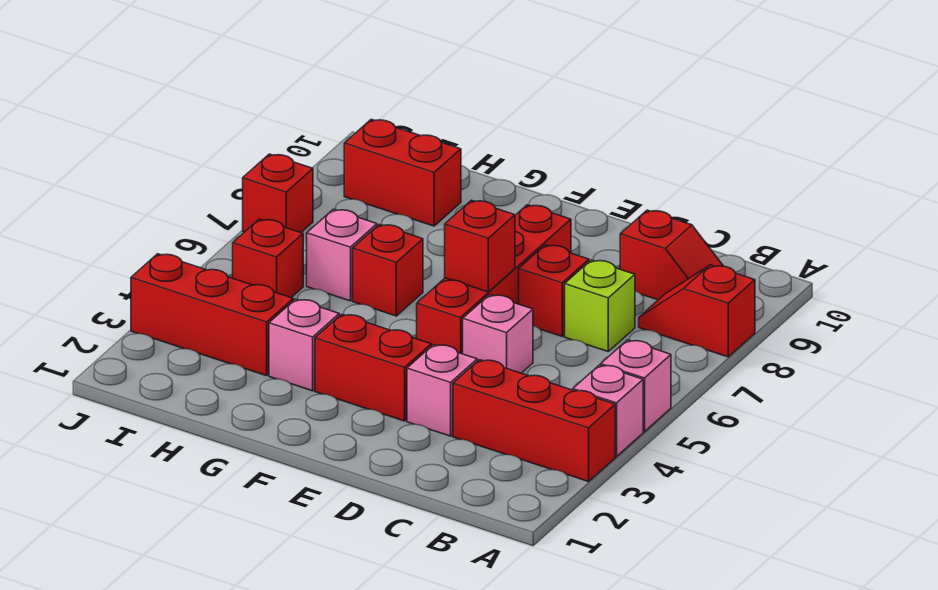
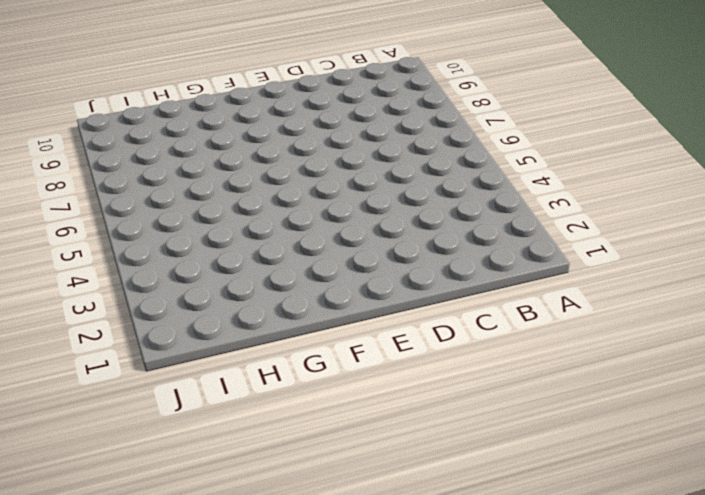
none -> red brick A3:C3 level 1
none -> pink brick A4 level 1
none -> pink brick A5 level 1

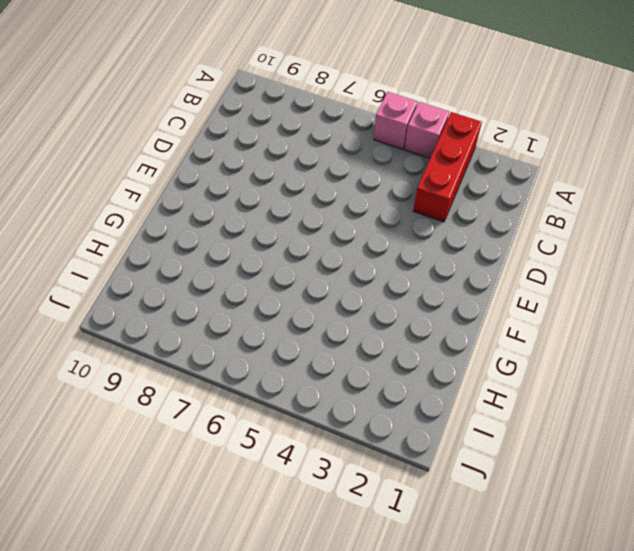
none -> red slope A8:B8 level 1 top A
none -> red slope B9:C9 level 1 top C
none -> lime brick C7 level 1

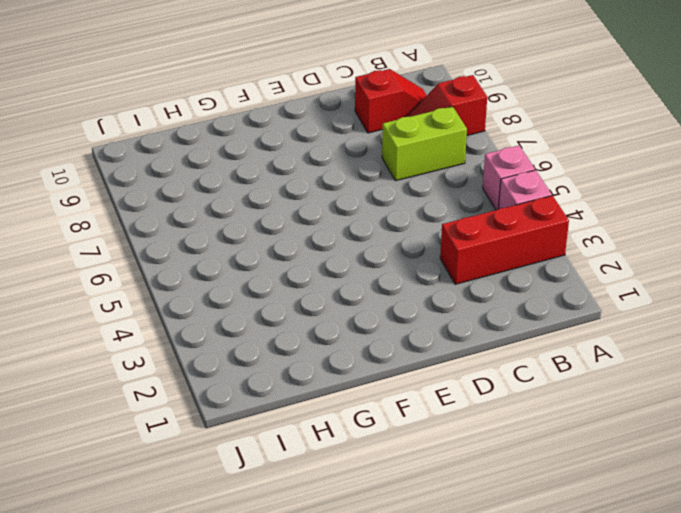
lime brick B7:C7 level 1 -> lime brick C7 level 1
none -> pink brick D3 level 1
none -> pink brick D5 level 1
none -> red brick D7 level 1

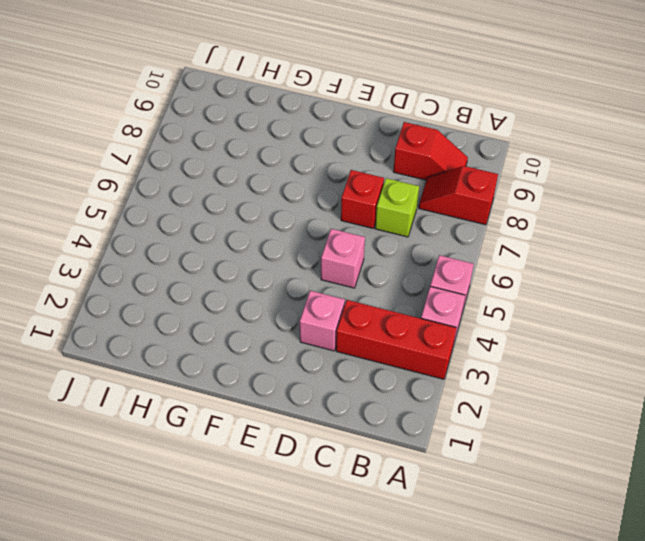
none -> red brick E3:F3 level 1
none -> red brick E5:E8 level 1
none -> pink brick G3 level 1

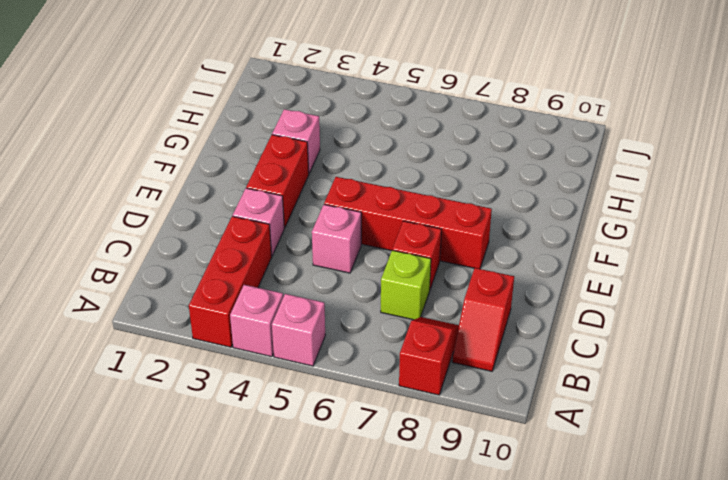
none -> red brick G6 level 1
none -> red brick H3:J3 level 1
none -> pink brick H6 level 1

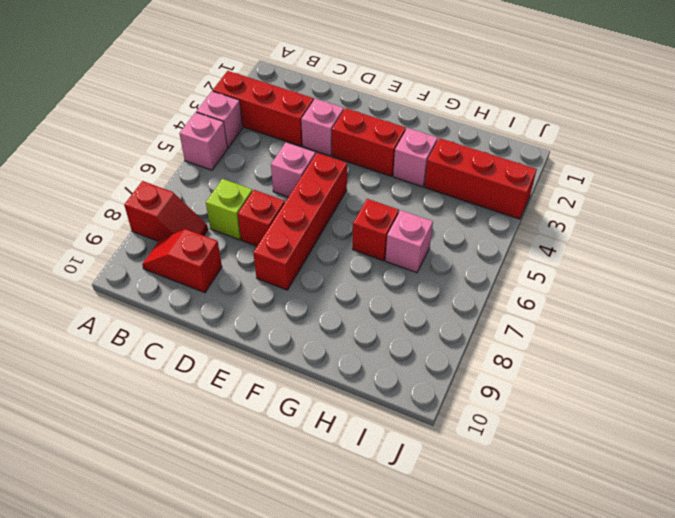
none -> red brick H9:I9 level 1
none -> red brick I5 level 1
none -> red brick J7 level 1

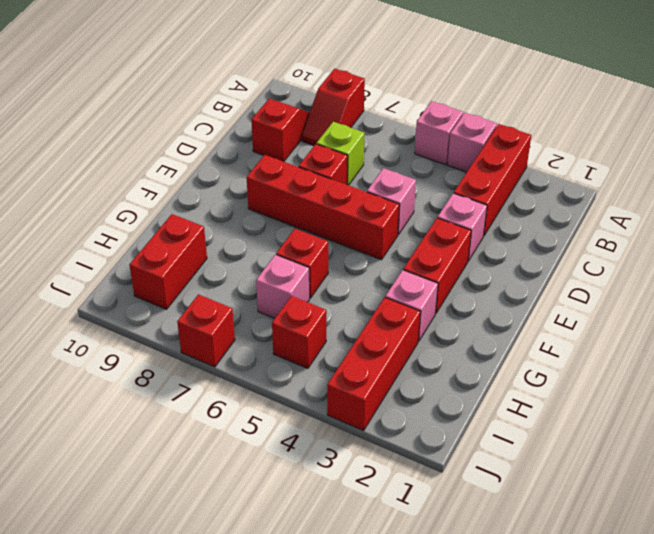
none -> red brick E6 level 2

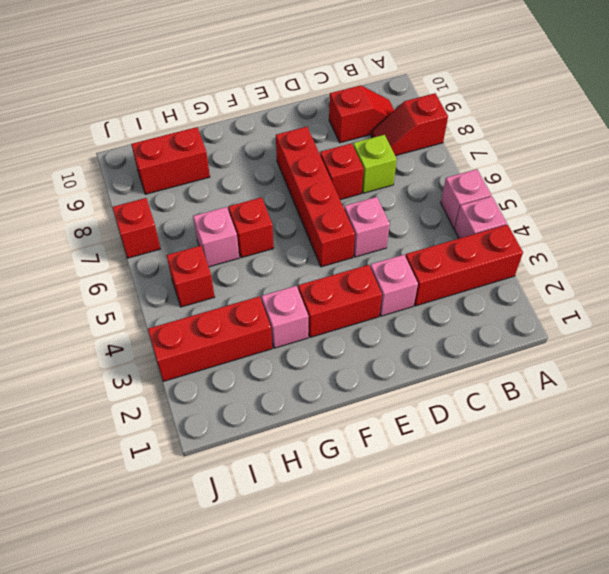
none -> red brick E6 level 2

